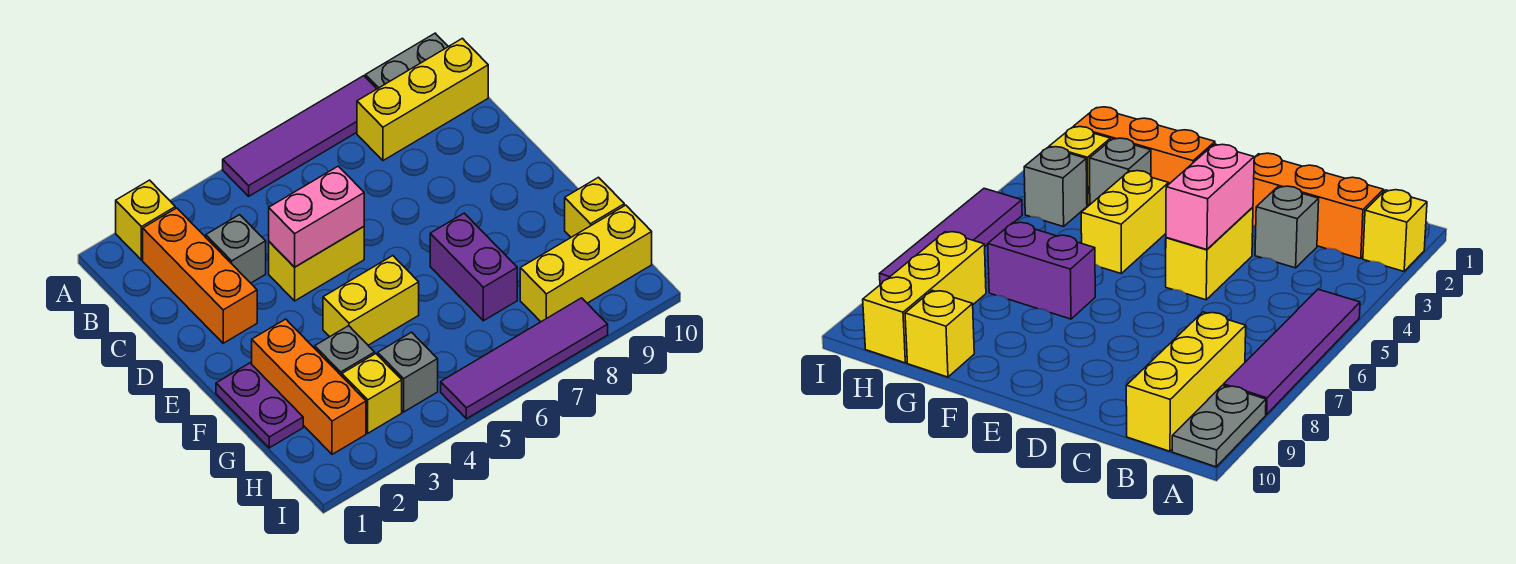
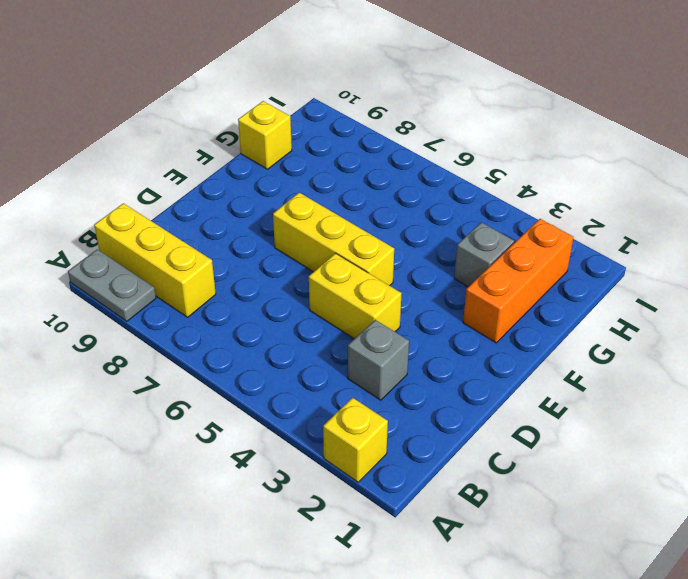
yellow brick E5:E7 level 1 -> yellow brick H8:H10 level 1
none -> purple tile A5:A8 level 1
none -> orange brick B2:D2 level 1
none -> purple plate F1:G1 level 1

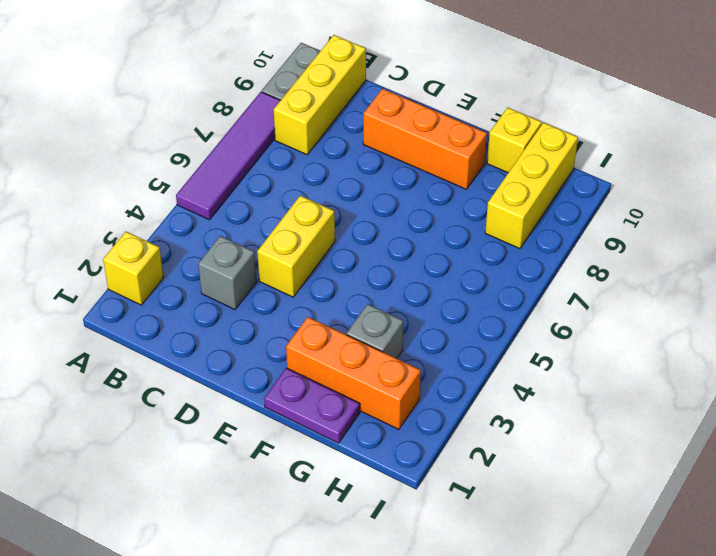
orange brick D9:F9 level 1 -> orange brick B2:D2 level 1
none -> yellow brick F4:F5 level 1
none -> purple brick F7:G7 level 1
none -> yellow brick H3 level 1

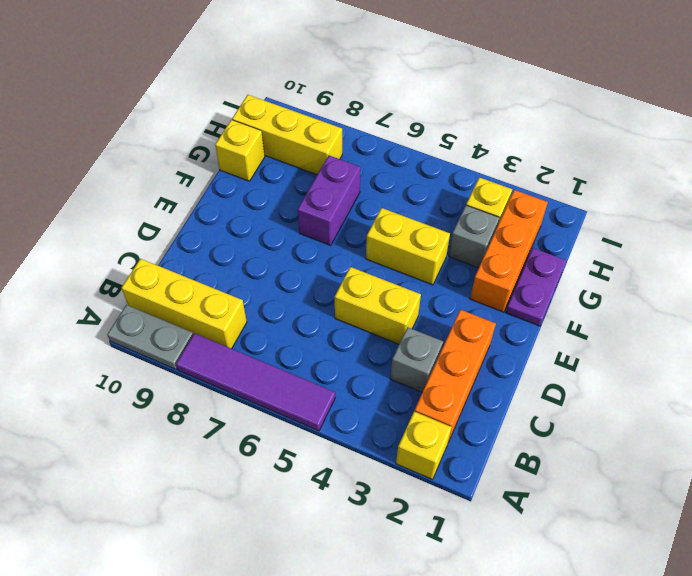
none -> grey brick H4 level 1
none -> purple tile I5:I8 level 1
none -> pink brick D4:D5 level 2

